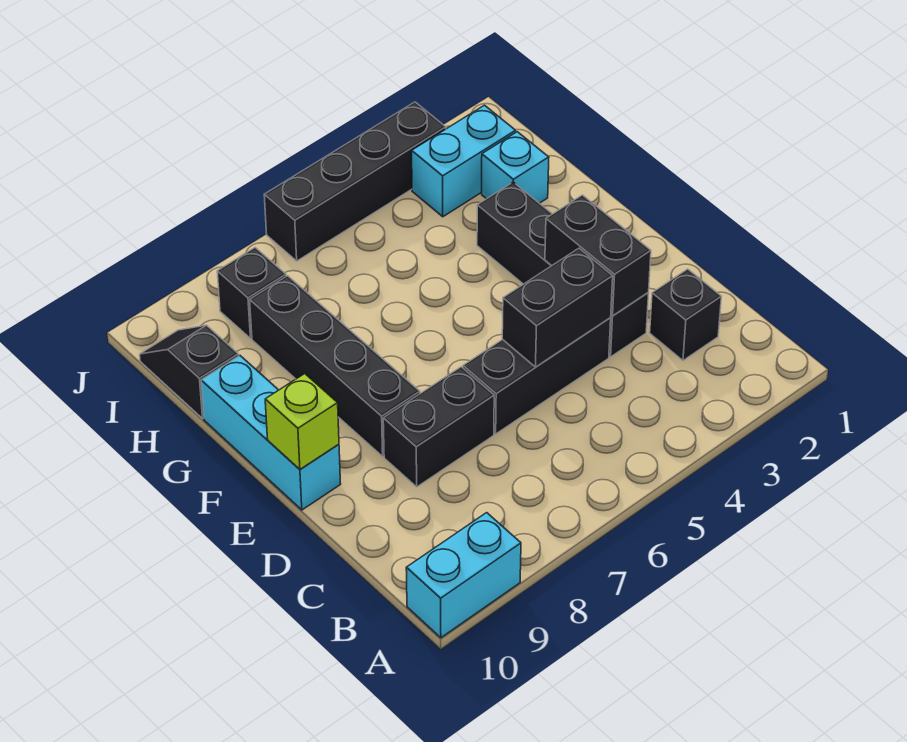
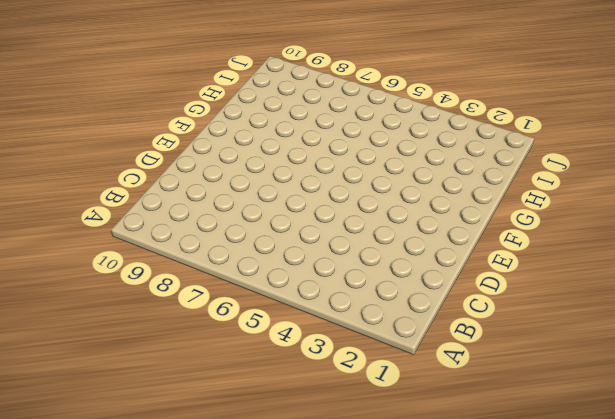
none -> cyan brick A9:A10 level 1
none -> black brick C2 level 1
none -> black brick D3:G3 level 1

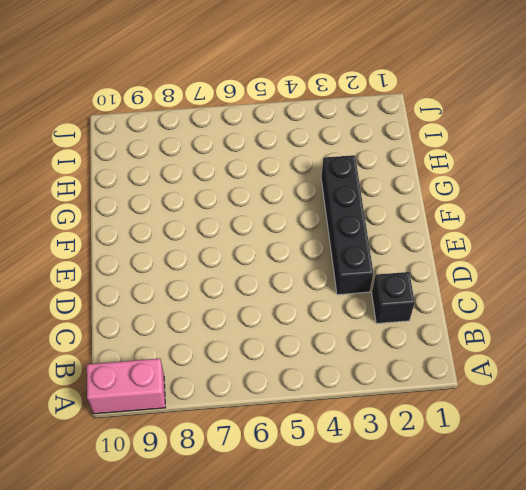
pink brick A9:A10 level 1 -> cyan brick A9:A10 level 1
none -> black brick D4:D6 level 1
none -> black brick D7:D8 level 1
none -> black brick E8:H8 level 1

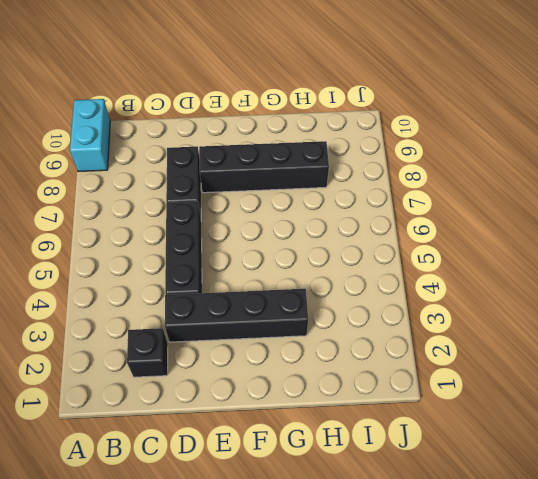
none -> cyan brick E10:G10 level 1
none -> cyan brick H2 level 1
none -> black slope H10:I10 level 1 top H

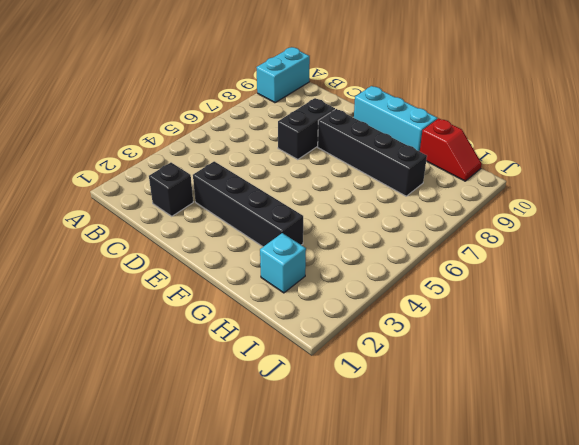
red slope H10:I10 level 1 top H -> black slope H10:I10 level 1 top H
none -> black brick D4:D6 level 1
none -> cyan brick I2:I3 level 1
none -> black brick I8 level 1

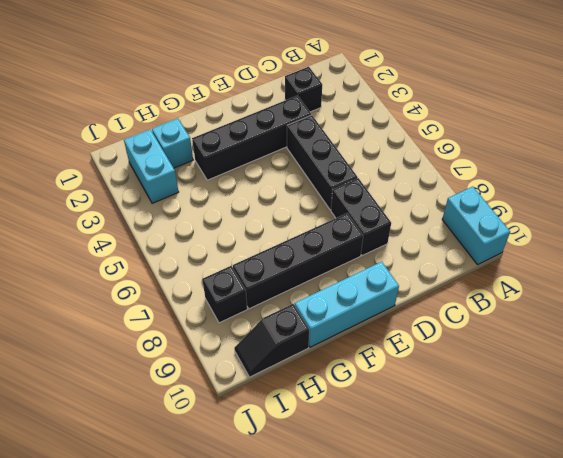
none -> black brick J3:J6 level 1
none -> black brick D3:E3 level 2
none -> black brick D4:D5 level 2

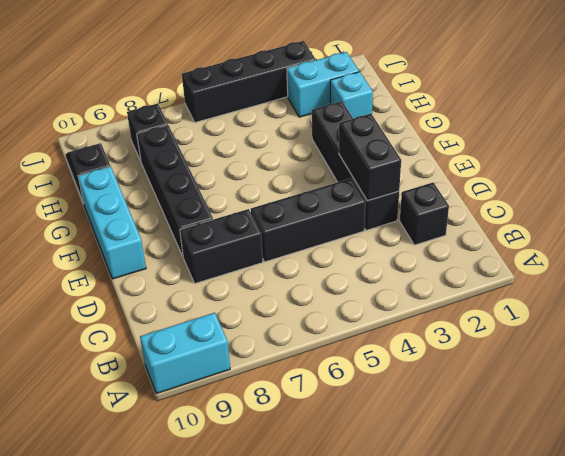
none -> black brick D4:D5 level 2
none -> lime brick E10 level 2

